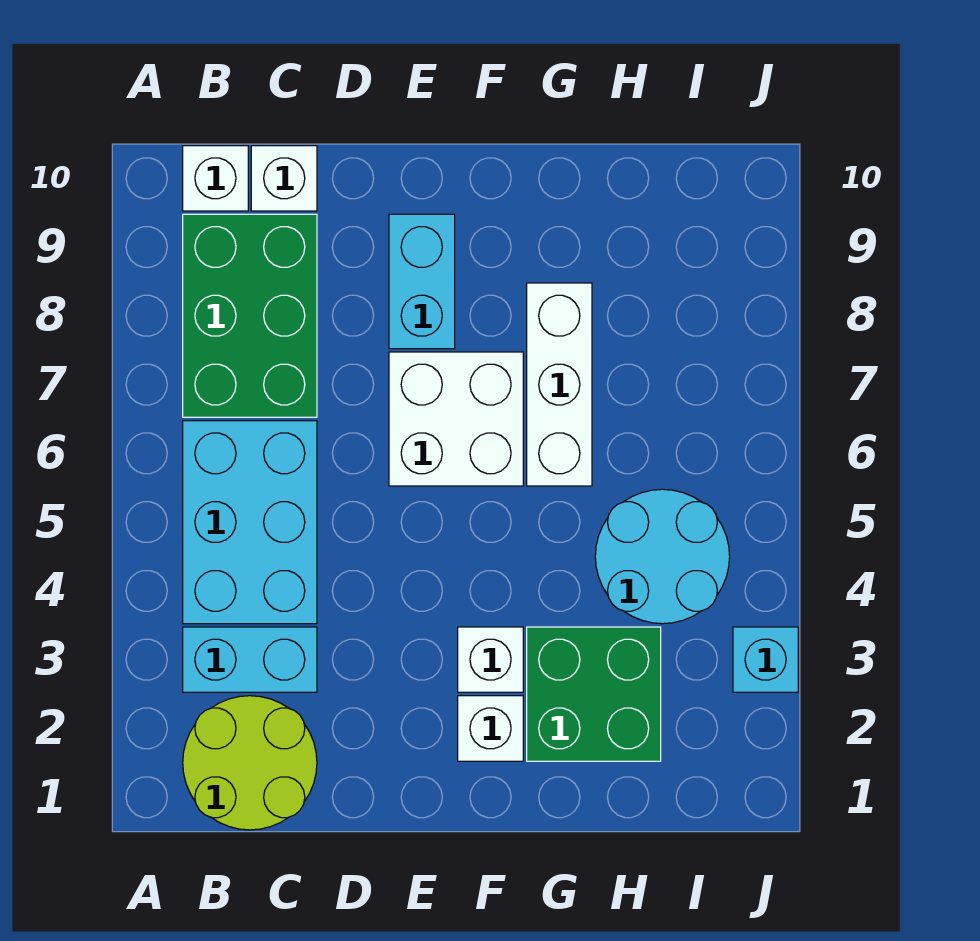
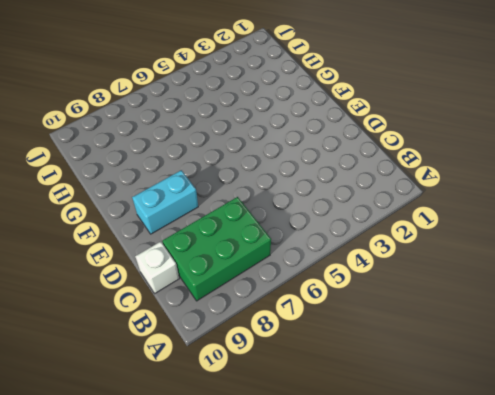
none -> lime round brick B1:C2 level 1
none -> cyan brick B3:C3 level 1
none -> cyan brick B4:C6 level 1

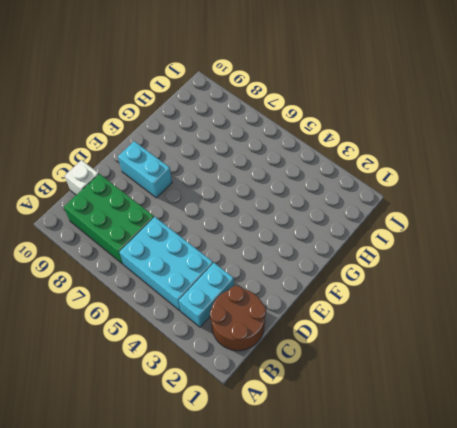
brown round brick B1:C2 level 1 -> lime round brick B1:C2 level 1
none -> white brick B10 level 1
none -> white brick E6:F7 level 1
none -> white brick F2 level 1

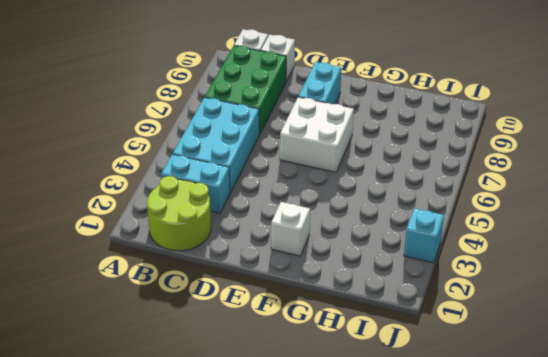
none -> white brick F3 level 1
none -> green brick G2:H3 level 1
none -> white brick G6:G8 level 1

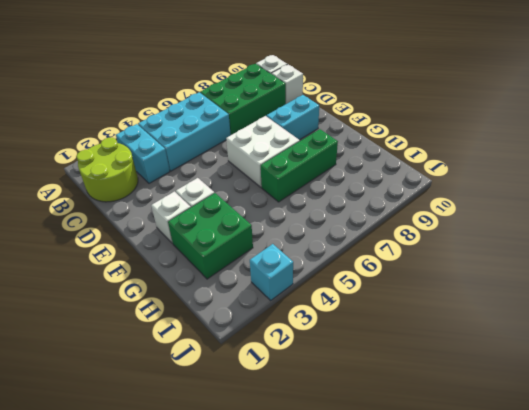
green brick G6:G8 level 1 -> white brick G6:G8 level 1
none -> cyan round brick H4:I5 level 1

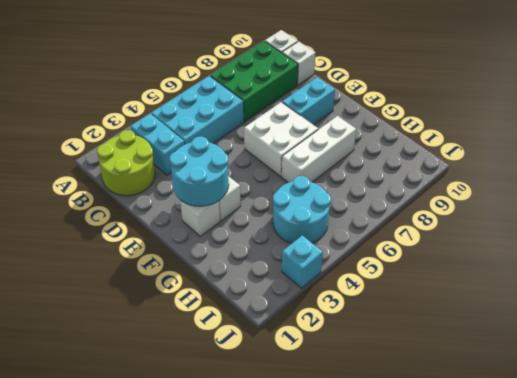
cyan round brick E2:F3 level 2 -> none
none -> green brick G2:H3 level 1

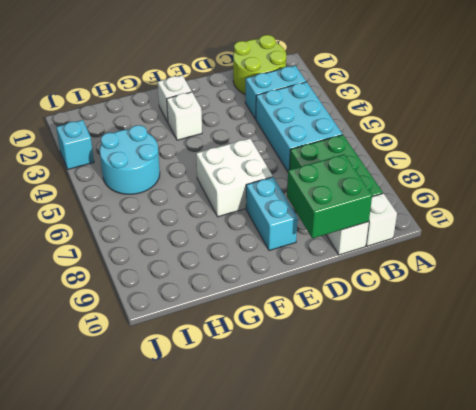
green brick C9:D10 level 2 -> green brick G2:H3 level 1
none -> white brick G6:G8 level 1

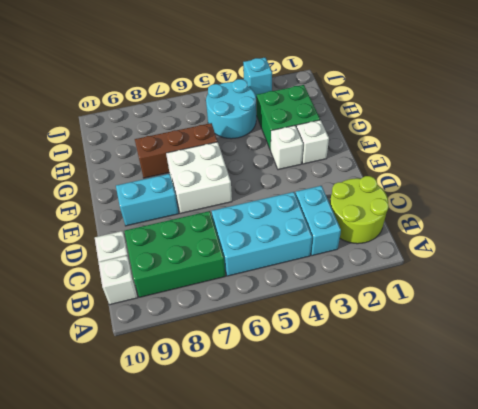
brown brick G6:G8 level 1 -> white brick G6:G8 level 1

